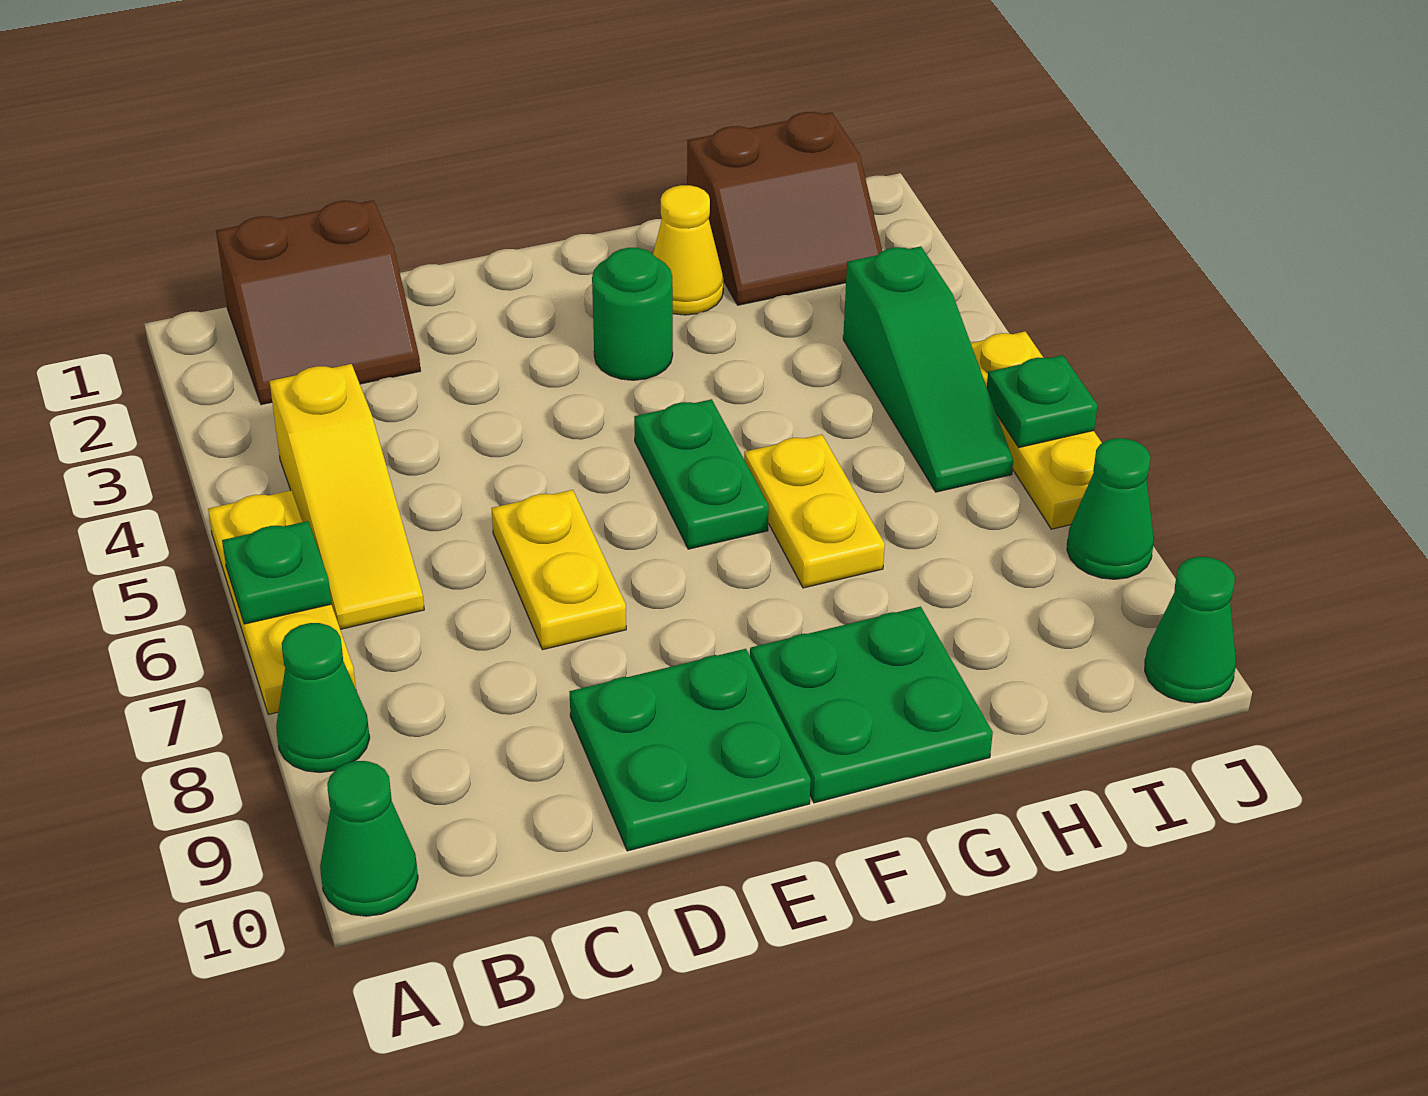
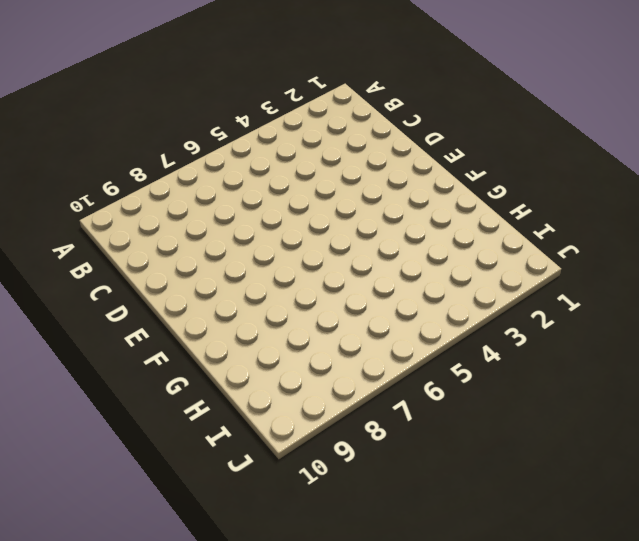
none -> yellow plate A5:A7 level 1
none -> green cone A8 level 1
none -> green cone A10 level 1

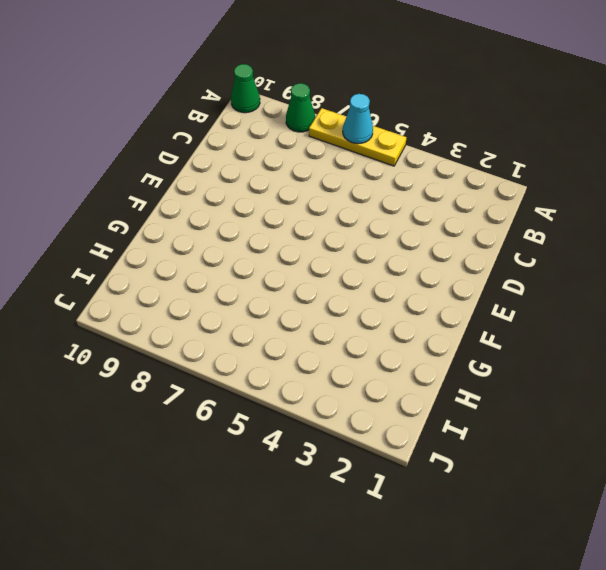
cyan cone A6 level 2 -> green plate A6 level 2
none -> brown slope B1:C2 level 1 top 1
none -> yellow slope B4:B6 level 1 top 4
none -> yellow plate D6:D7 level 1

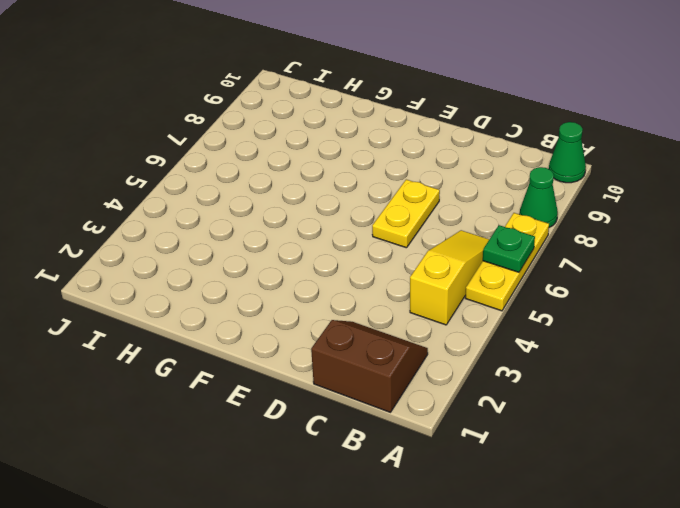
none -> green plate D9:E10 level 1
none -> green round brick F3 level 1
none -> green plate F5:F6 level 1

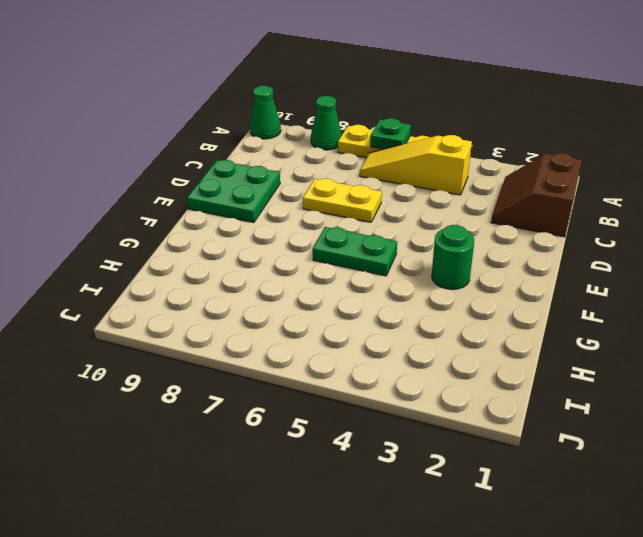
none -> green plate F9:G10 level 1
none -> yellow cone G2 level 1
none -> yellow plate G6:G7 level 1

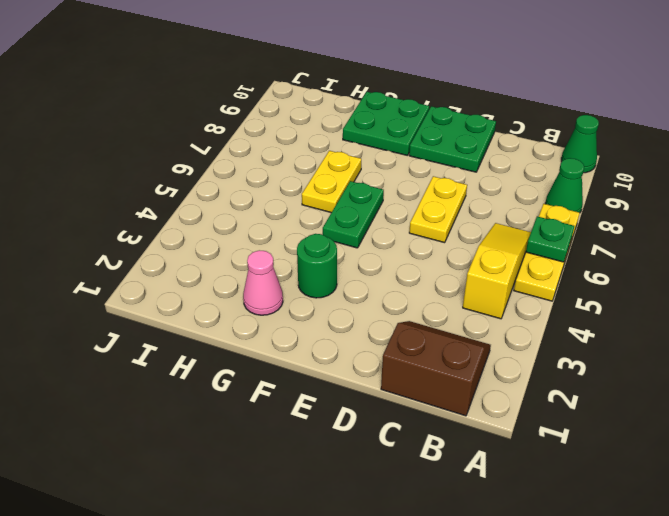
pink cone G2 level 1 -> yellow cone G2 level 1
none -> brown slope H1:I2 level 1 top 1
none -> green slope I4:I6 level 1 top 4
none -> yellow plate J5:J7 level 1

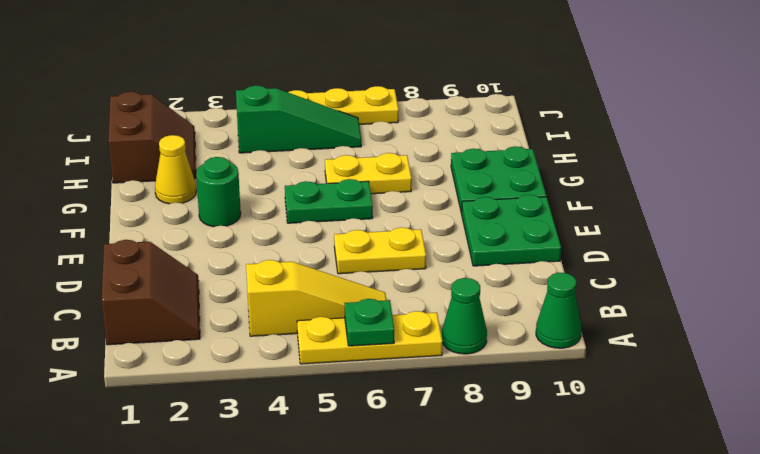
none -> green cone J8 level 1
none -> green cone J10 level 1
none -> green plate J6 level 2

